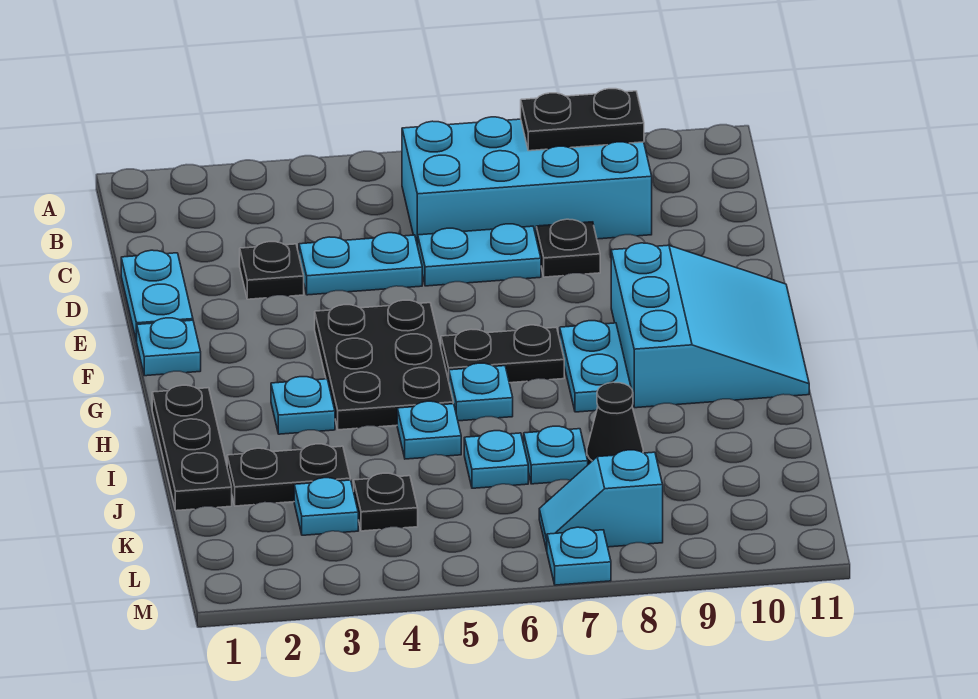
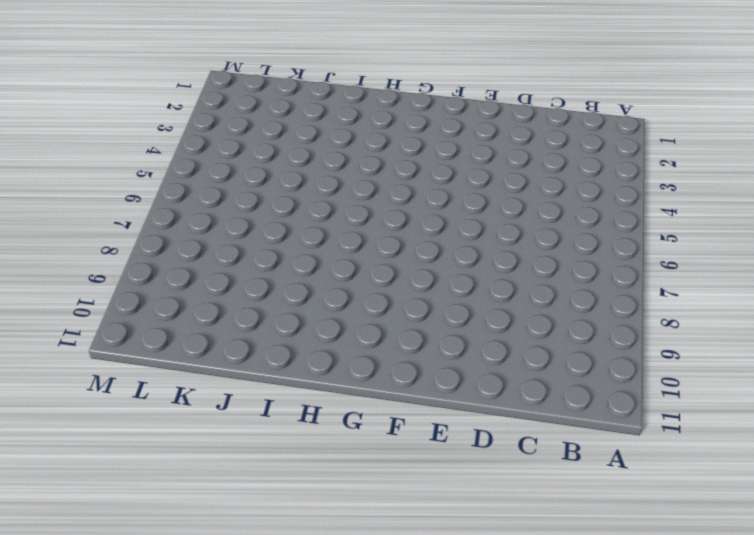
none -> cyan brick B6:C9 level 1
none -> cyan plate D1:E1 level 1
none -> black plate D3 level 1

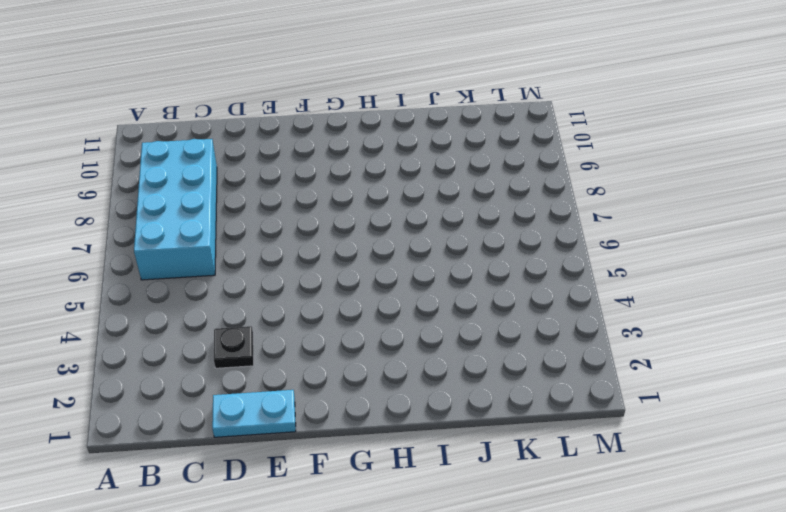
none -> cyan plate D4:D5 level 1
none -> cyan plate D6:D7 level 1
none -> black plate D8 level 1

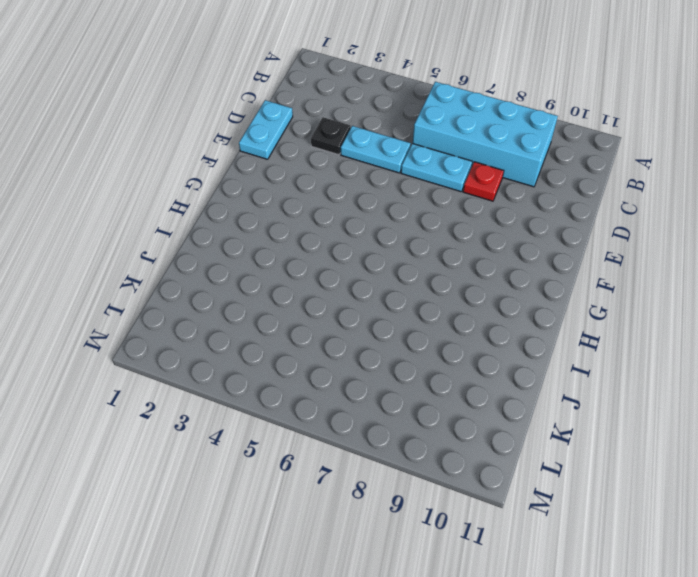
red plate D8 level 1 -> black plate D8 level 1
none -> cyan plate F1 level 1
none -> black plate F4:H5 level 1
none -> cyan slope F9:H11 level 1 top 9

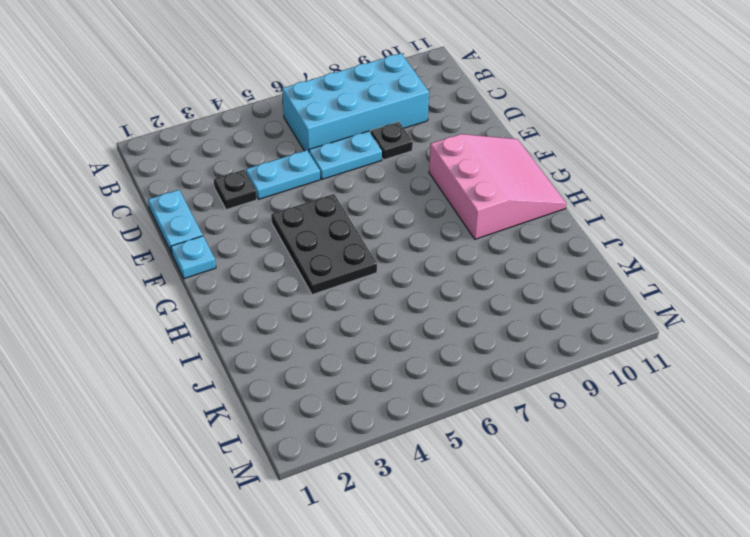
pink slope F9:H11 level 1 top 9 -> cyan slope F9:H11 level 1 top 9
none -> black plate G6:G7 level 1
none -> cyan plate G8:H8 level 1
none -> black plate H1:J1 level 1

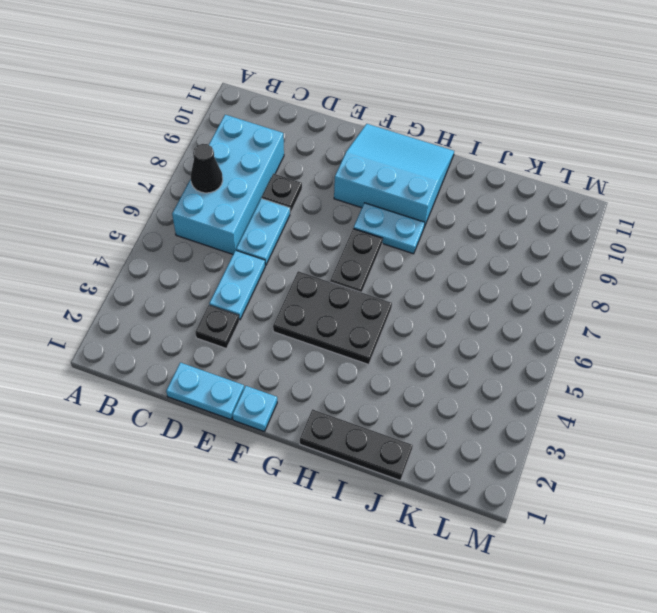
black cone B7 level 2 -> black cone J8 level 1
none -> cyan plate H3 level 1
none -> cyan plate H6 level 1
none -> cyan plate I5 level 1

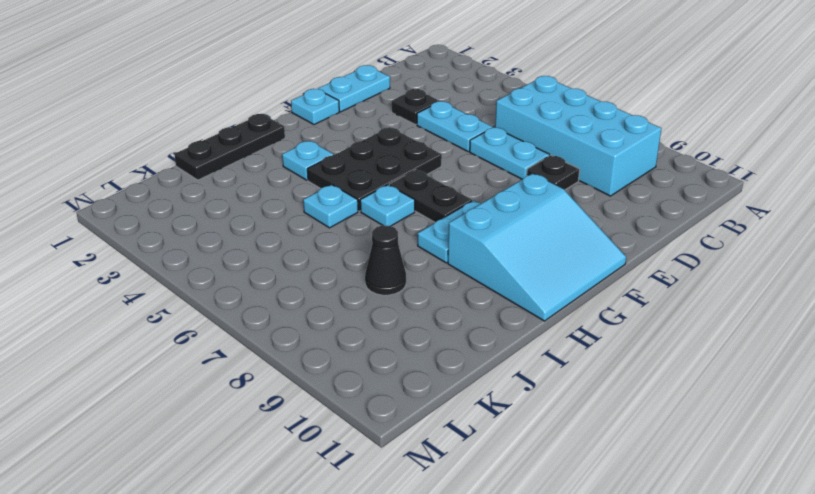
none -> black plate J2:J3 level 1
none -> cyan plate J6 level 1
none -> cyan plate J7 level 1

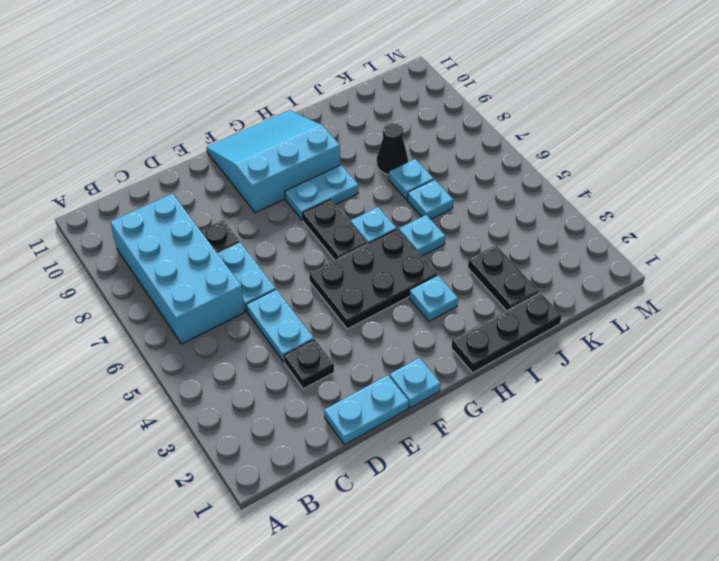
none -> cyan plate K3 level 1
none -> black plate K4 level 1
none -> cyan slope L7:L8 level 1 top 8

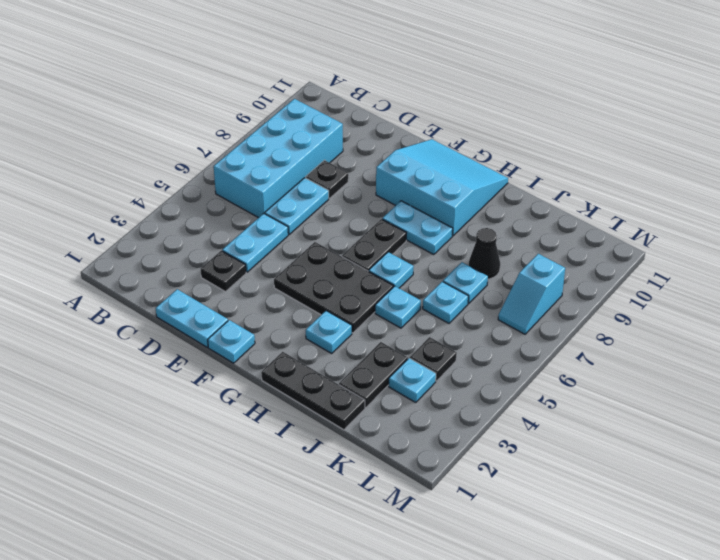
none -> cyan plate M7 level 1
none -> black plate B8:B9 level 2

